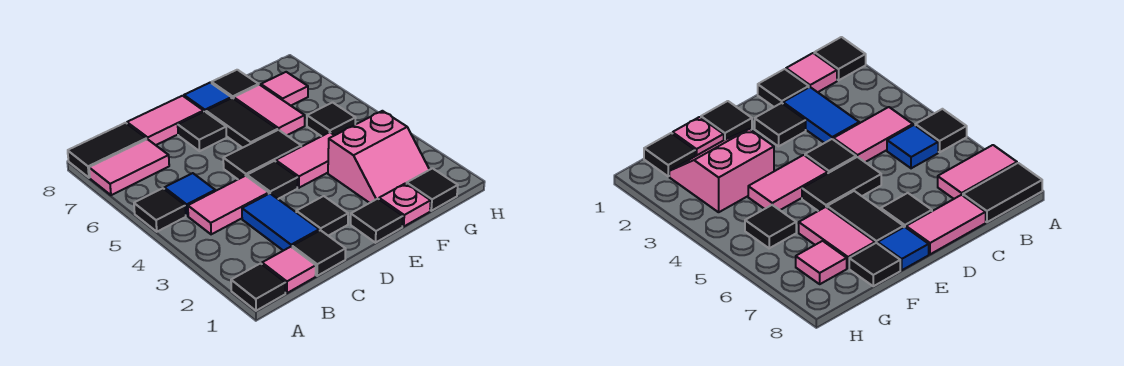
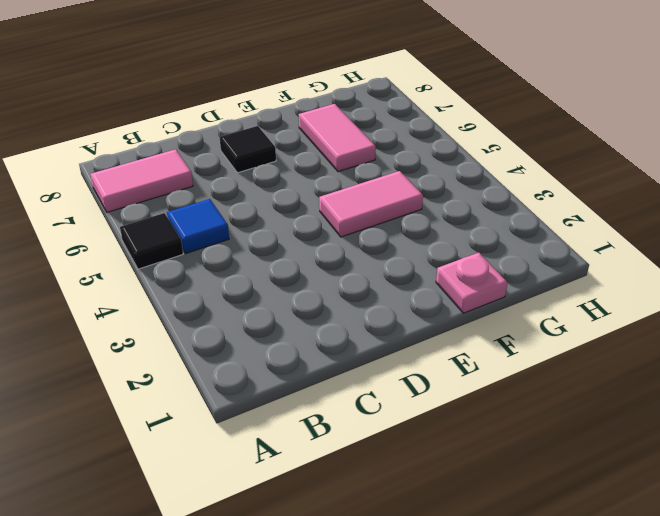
none -> black tile A1 level 1
none -> black tile A8:B8 level 1
none -> pink tile B1 level 1

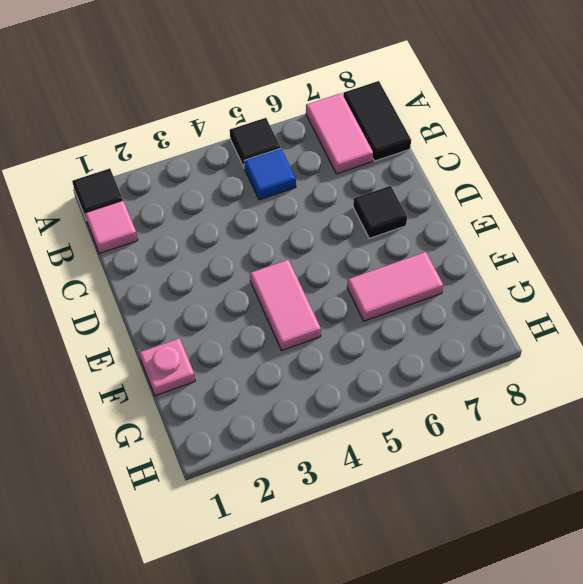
none -> pink tile B4:C4 level 1
none -> black tile C1 level 1
none -> blue tile C2:C3 level 1

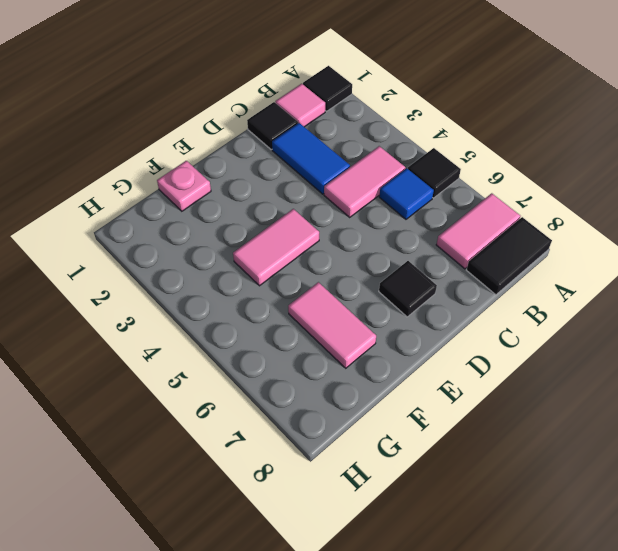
none -> pink tile C8:D8 level 1
none -> black tile D2 level 1
none -> black tile D4 level 1

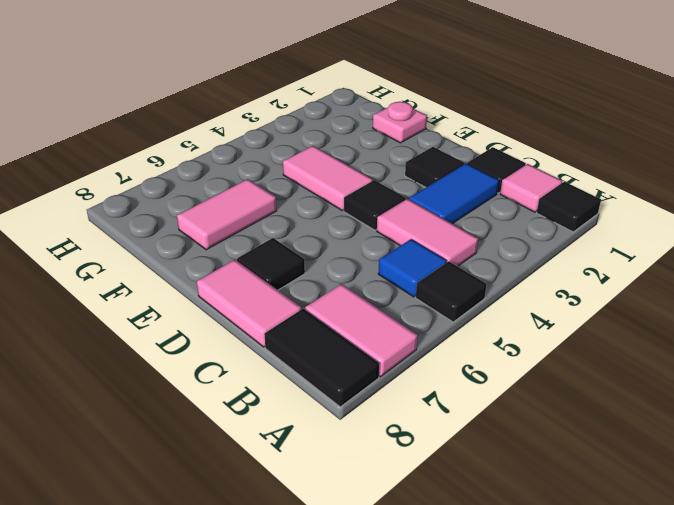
none -> black tile D5:E5 level 1
none -> black tile E1 level 1
none -> black tile E6:E7 level 1

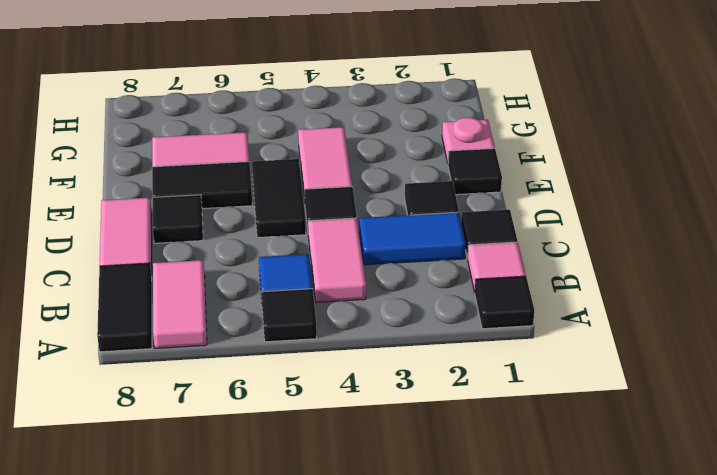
none -> blue tile E8 level 1
none -> pink slope F2:G3 level 1 top 3
none -> black tile F8 level 1

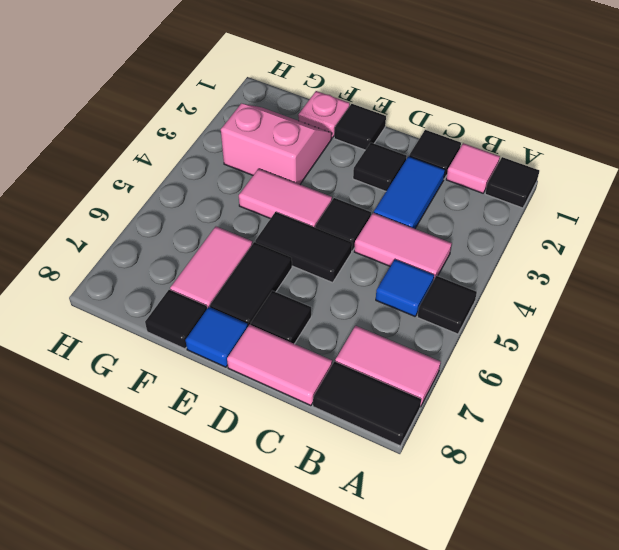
none -> black tile G1 level 1
none -> black tile G5 level 1
none -> pink tile G7 level 1

